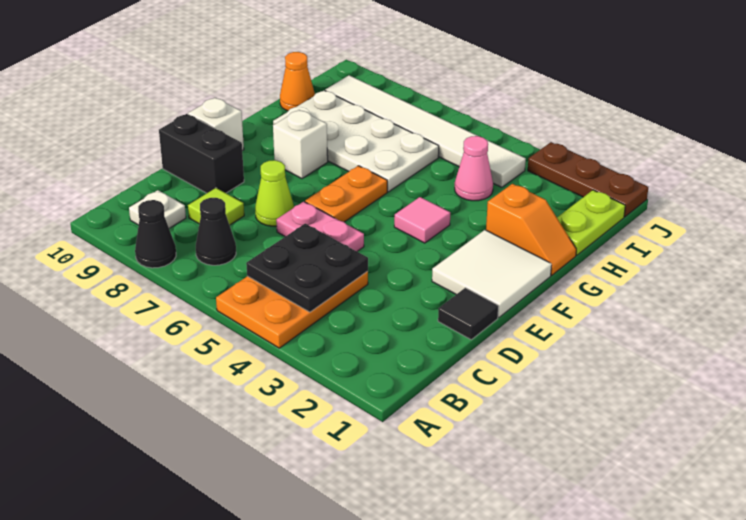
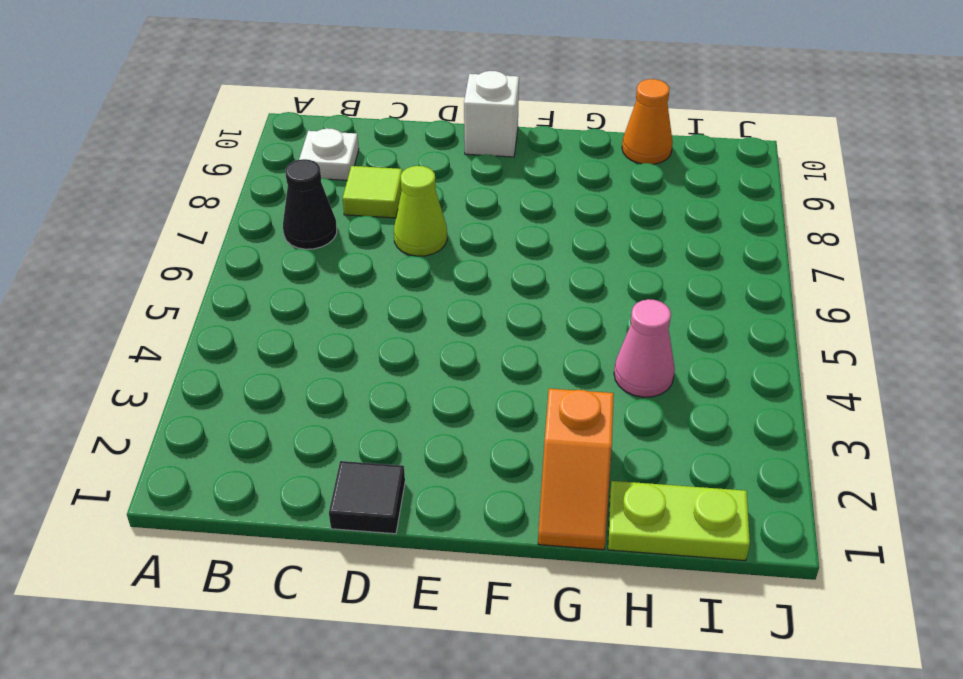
none -> orange plate A4:C5 level 1
none -> black cone A8 level 1
none -> pink plate D5:D6 level 1

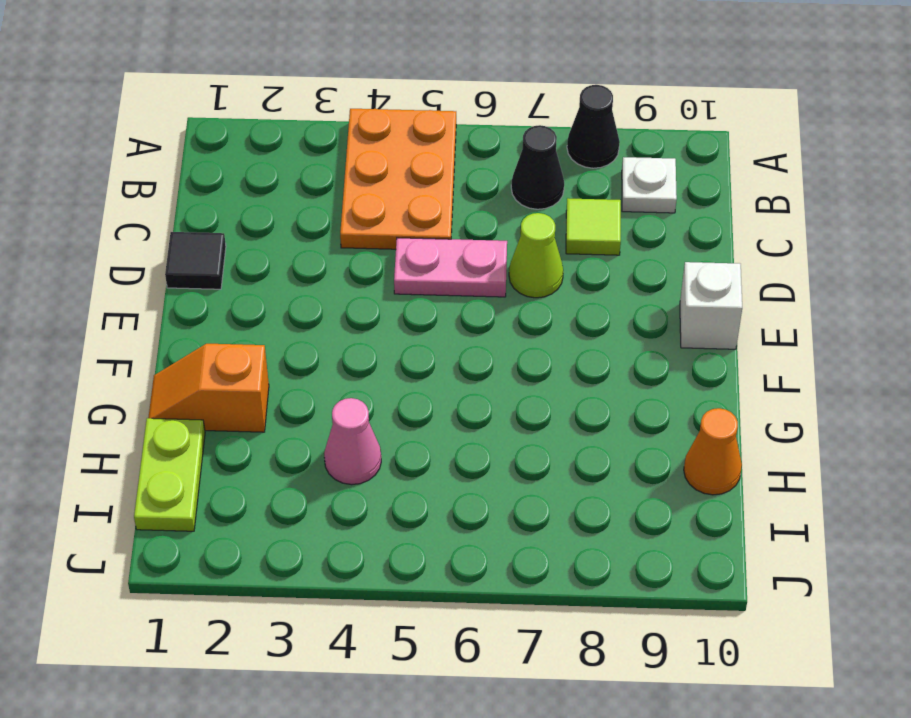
none -> black brick D9:D10 level 1
none -> white tile E1:F2 level 1
none -> orange plate E6:F6 level 1

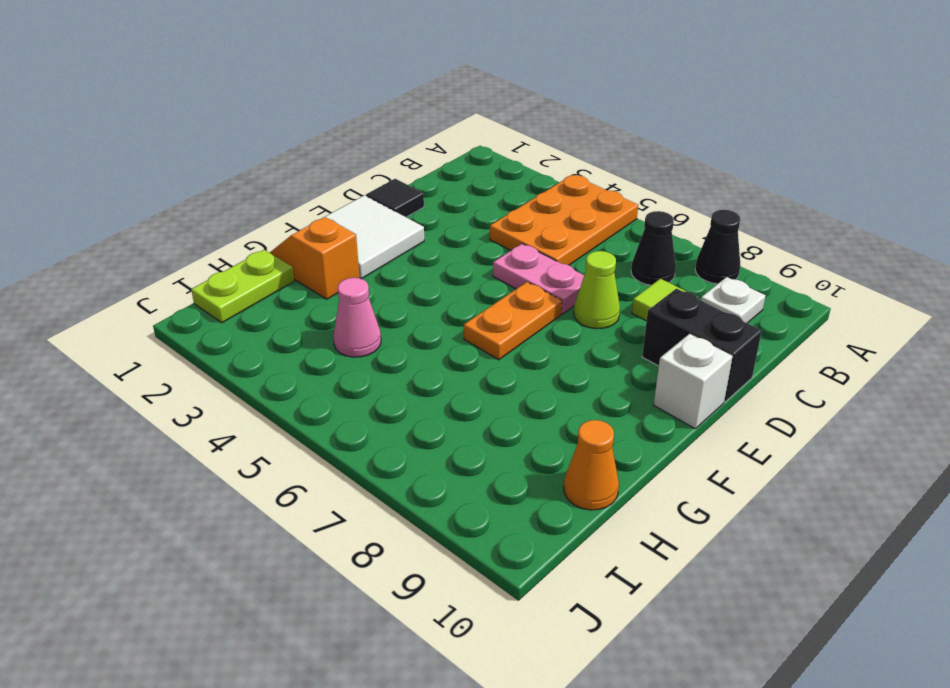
none -> pink tile F4 level 1
none -> white brick F8 level 1
none -> white plate G6:H9 level 1

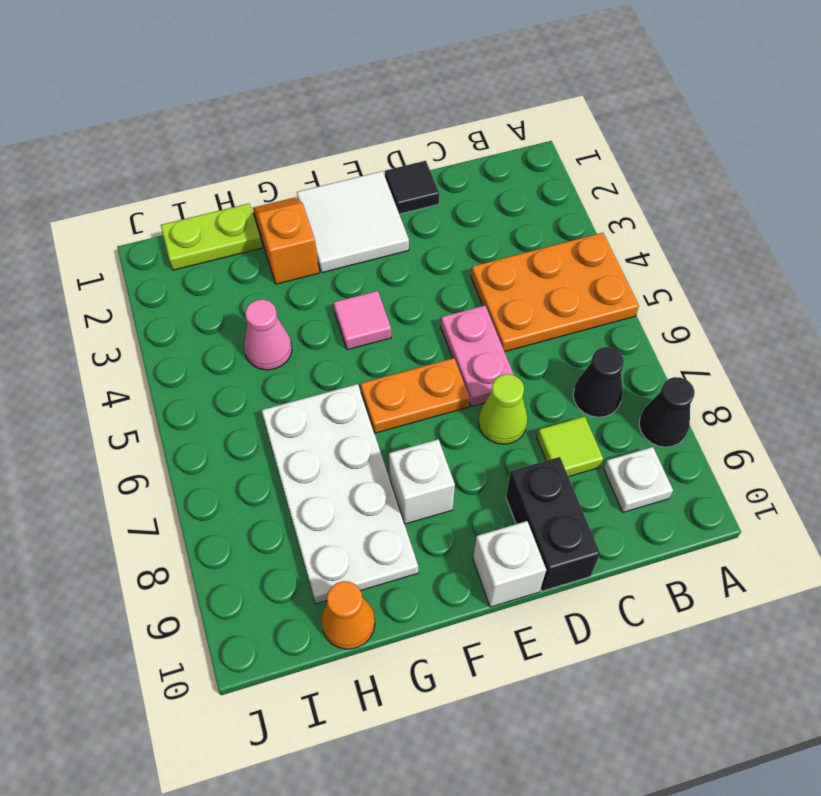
none -> white tile I4:I9 level 1
none -> brown plate J1:J3 level 1
none -> black plate B4:C5 level 2

